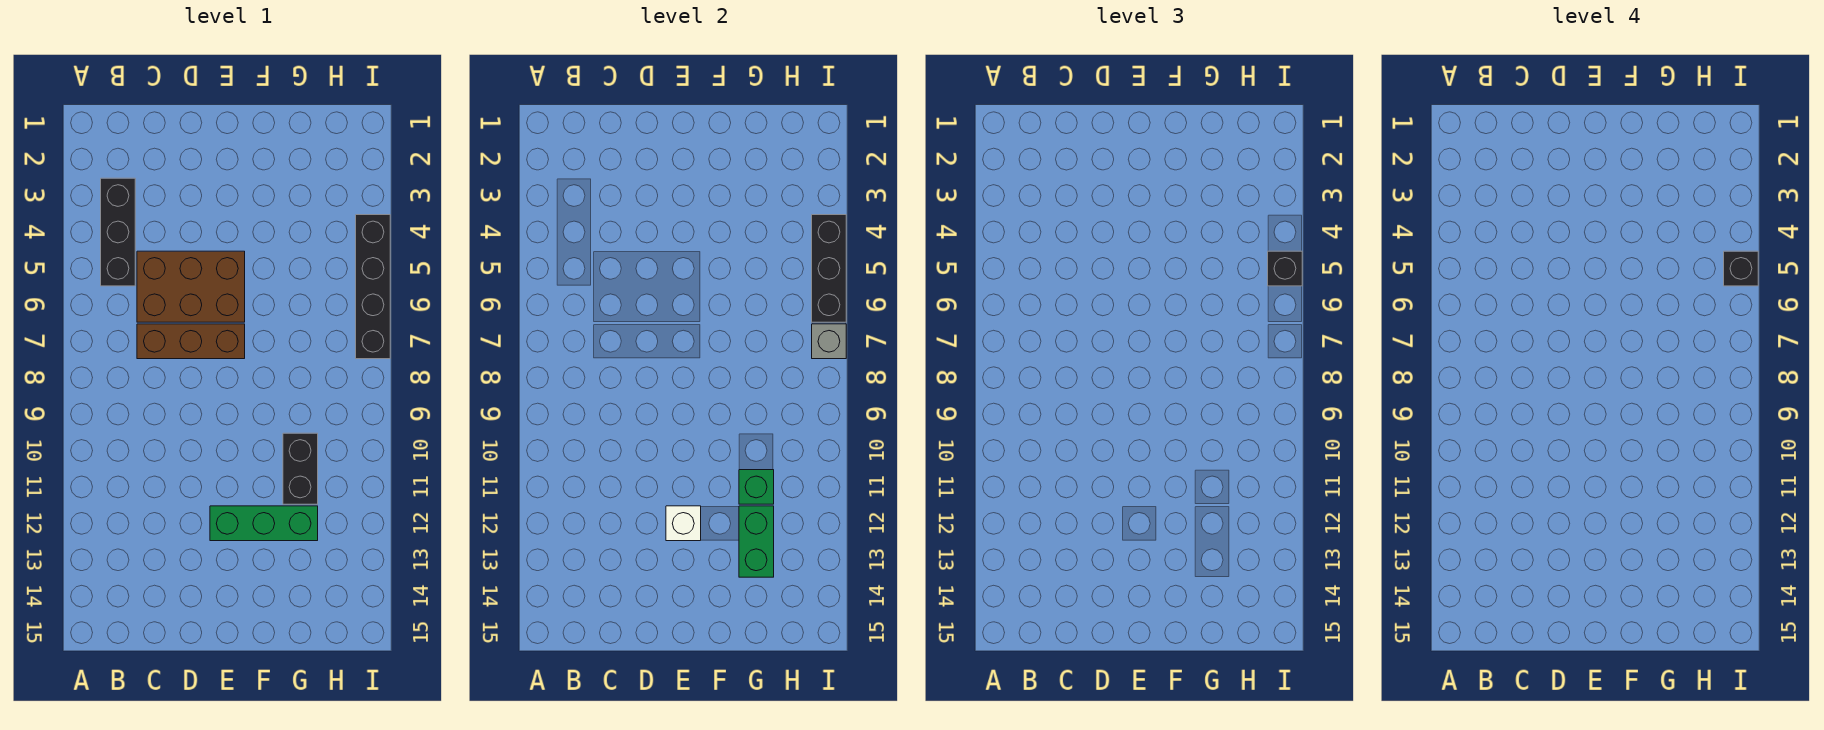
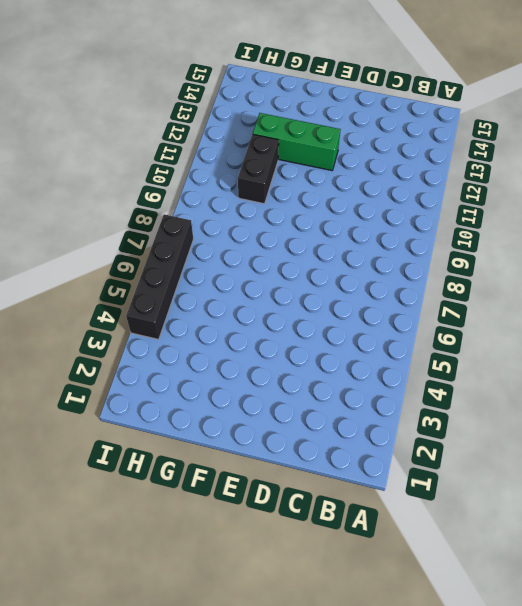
none -> black brick B3:B5 level 1
none -> brown brick C5:E6 level 1
none -> brown brick C7:E7 level 1

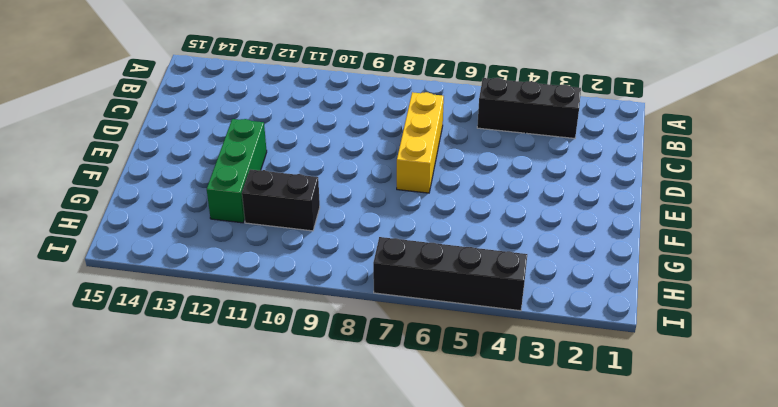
yellow brick C7:E7 level 1 -> brown brick C7:E7 level 1
none -> brown brick C5:E6 level 1
none -> white brick E12 level 2
none -> green brick G11 level 2

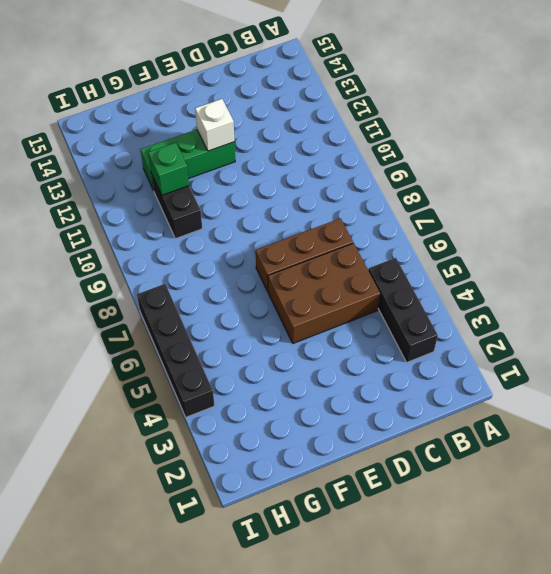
none -> green brick G12:G13 level 2
none -> black brick I4:I6 level 2
none -> grey brick I7 level 2

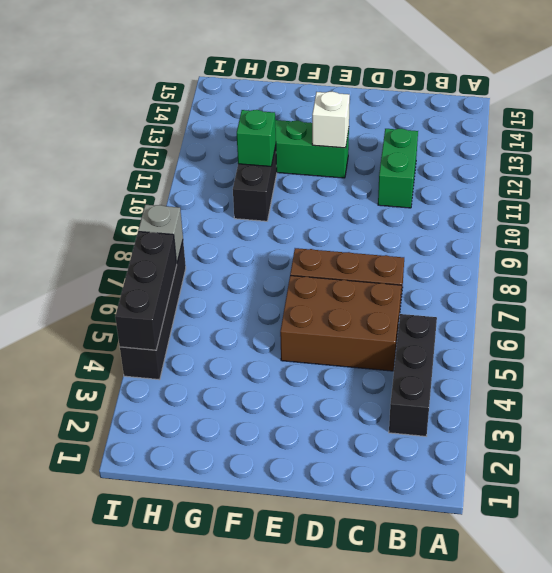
green brick C11:C12 level 1 -> green brick G12:G13 level 2
none -> black brick I5 level 3
none -> black brick I5 level 4

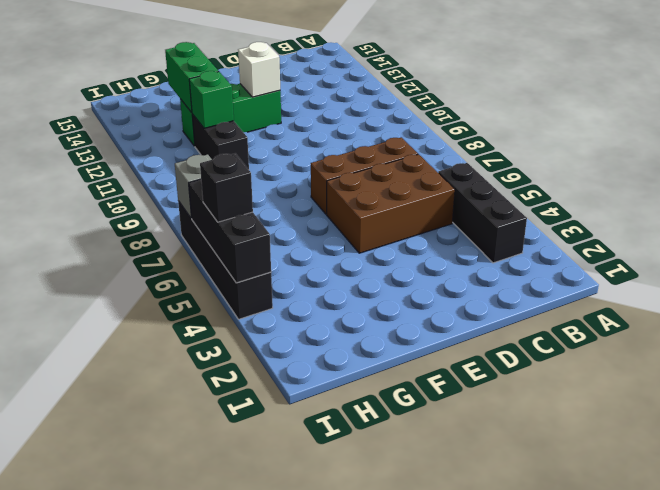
none -> black brick I5 level 4

